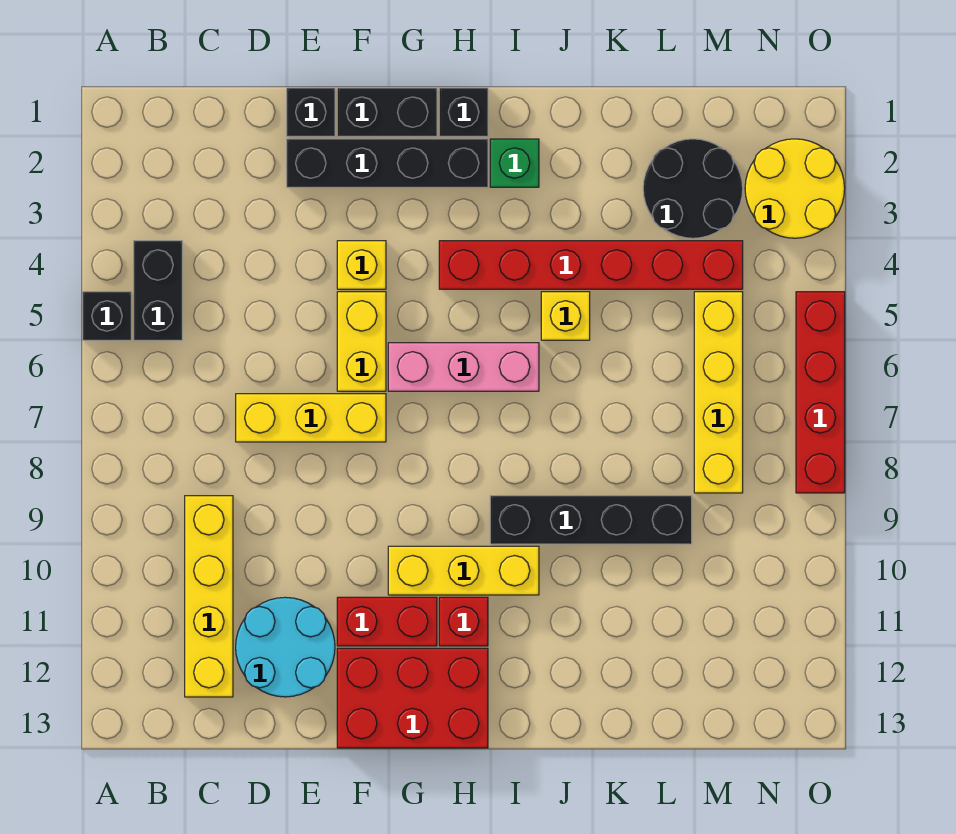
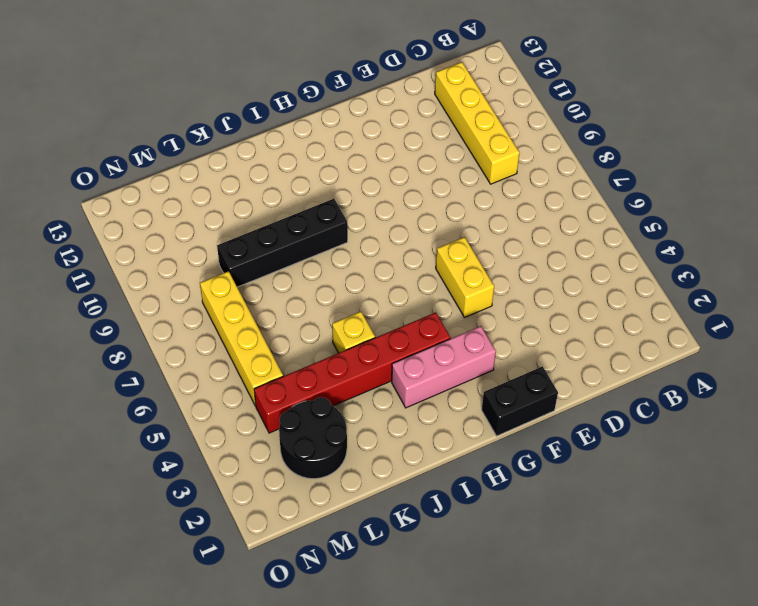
pink brick G3:I3 level 1 -> pink brick G6:I6 level 1
none -> black brick A5 level 1
none -> black brick B4:B5 level 1
none -> yellow brick D7:F7 level 1

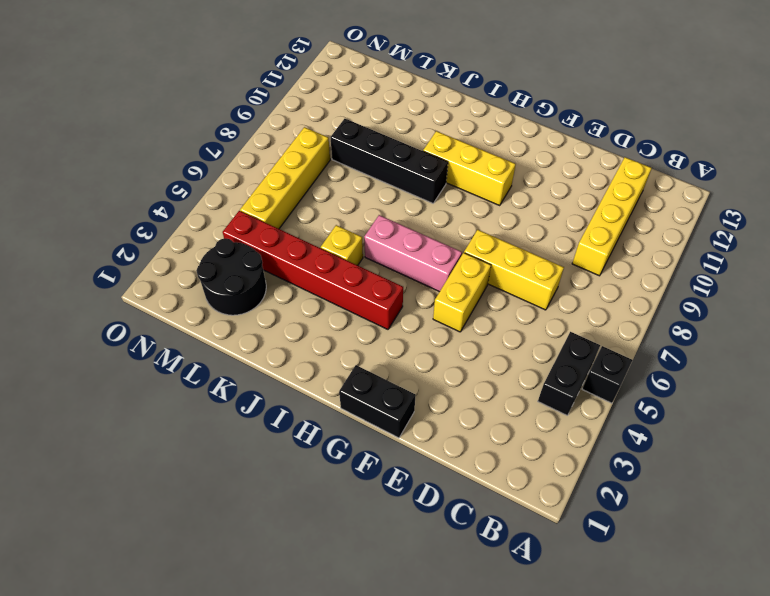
none -> cyan round brick D11:E12 level 1
none -> black brick E1 level 1
none -> black brick E2:H2 level 1

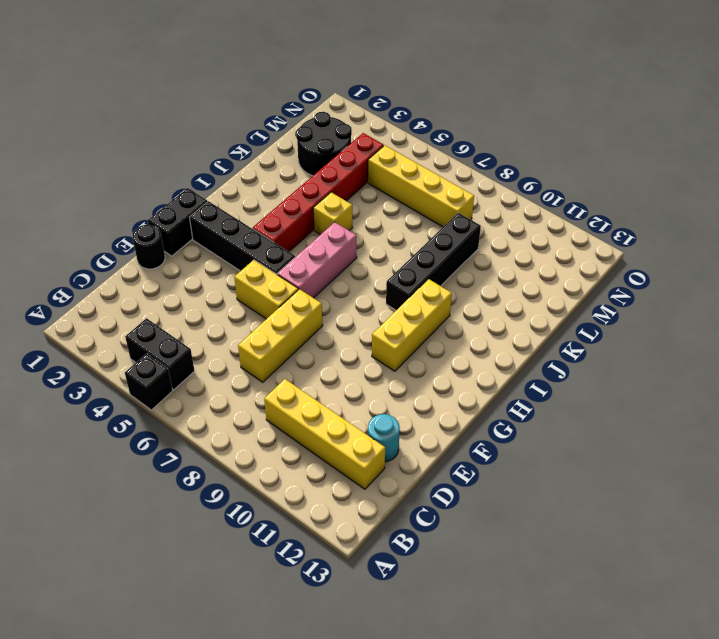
cyan round brick D12 level 1 -> cyan round brick D11:E12 level 1
black round brick E1 level 1 -> black brick E1 level 1
black brick G2:G5 level 1 -> black brick E2:H2 level 1
none -> yellow brick F4 level 1
none -> red brick F11:G11 level 1
none -> red brick F12:H13 level 1

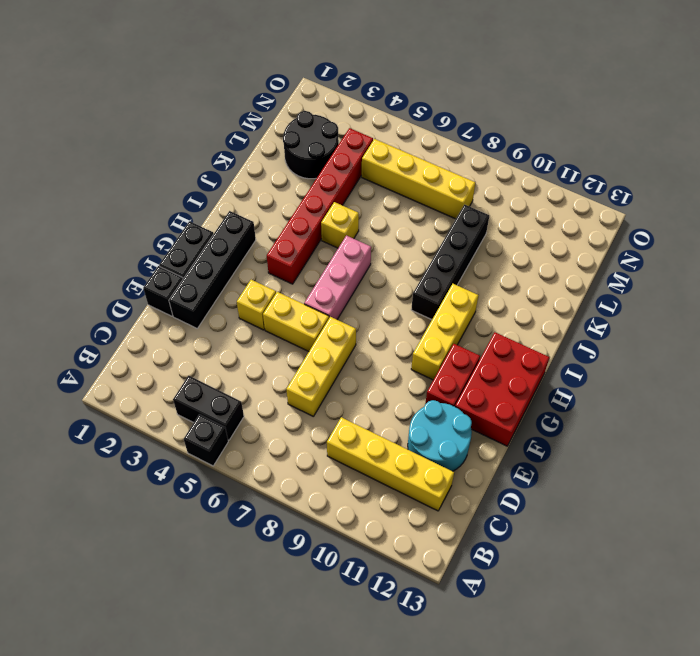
none -> black brick H1 level 1
none -> red brick H11 level 1
none -> green brick I2 level 1

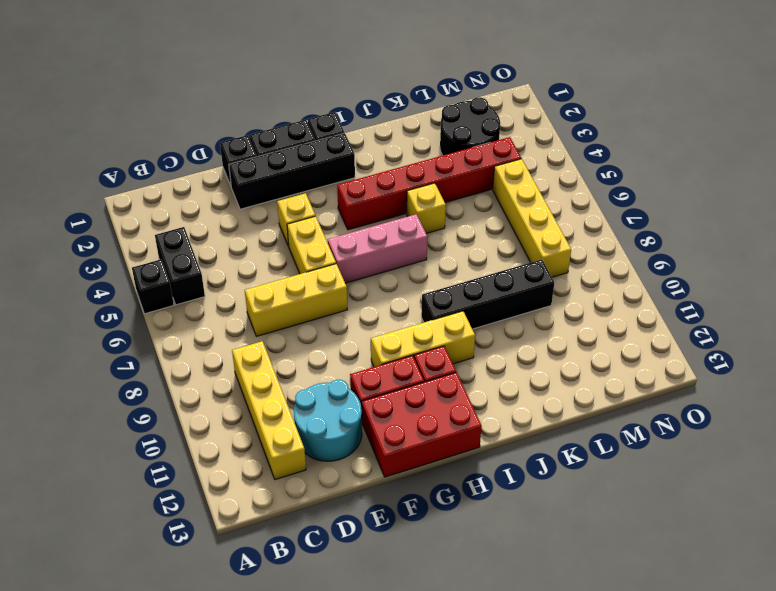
none -> green brick I2 level 1
none -> yellow round brick N2:O3 level 1
none -> red brick O5:O8 level 1

